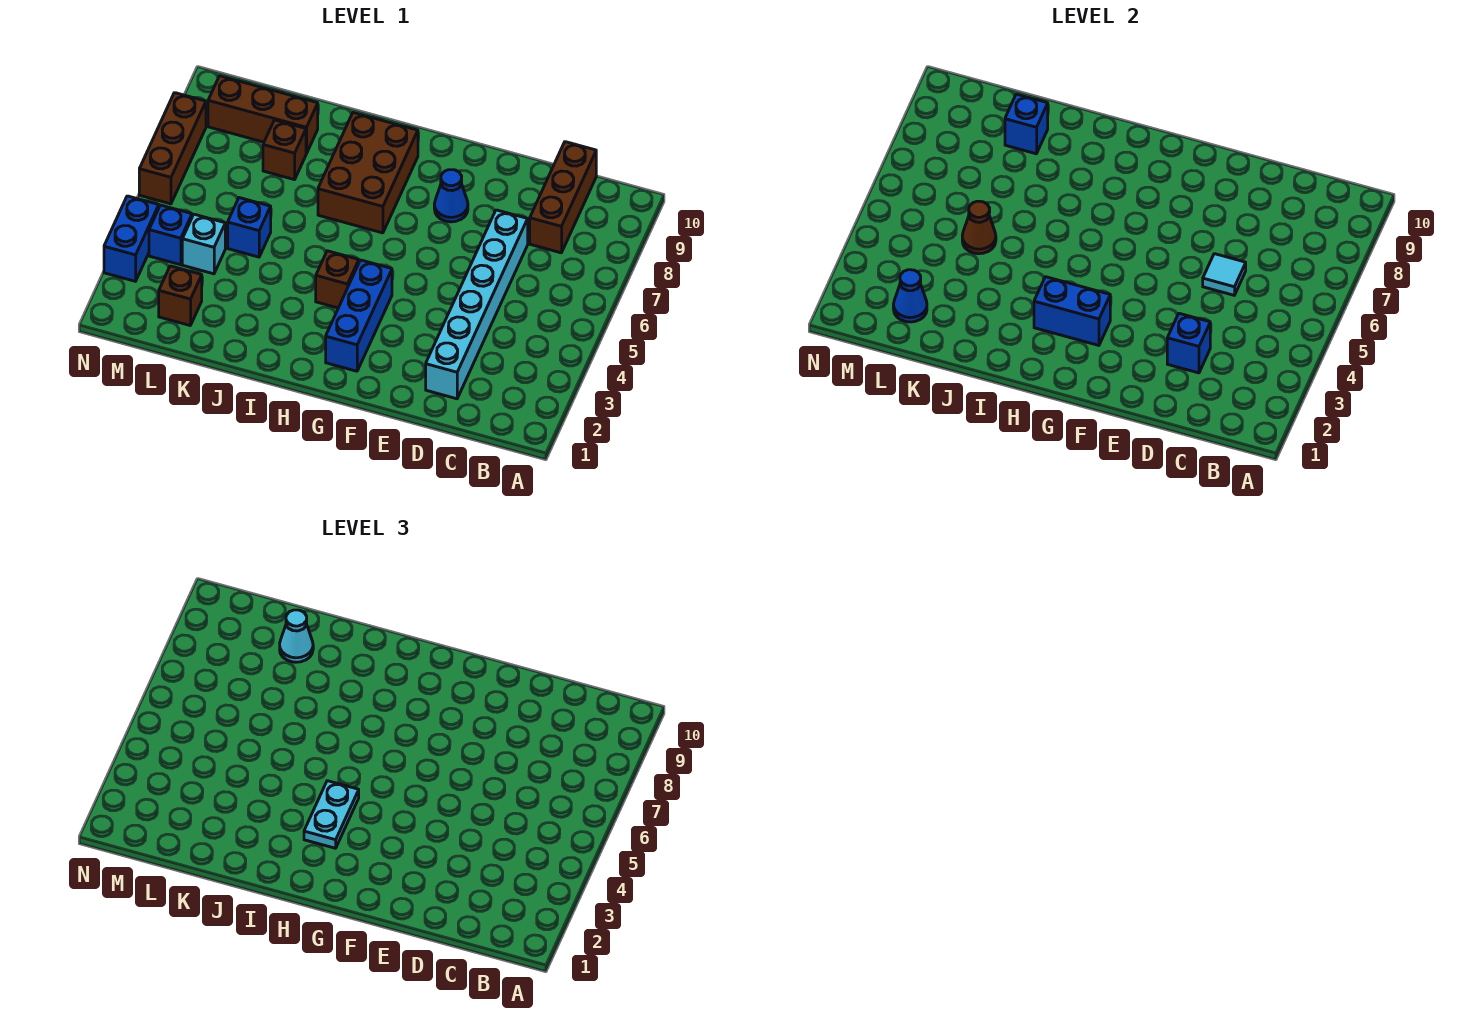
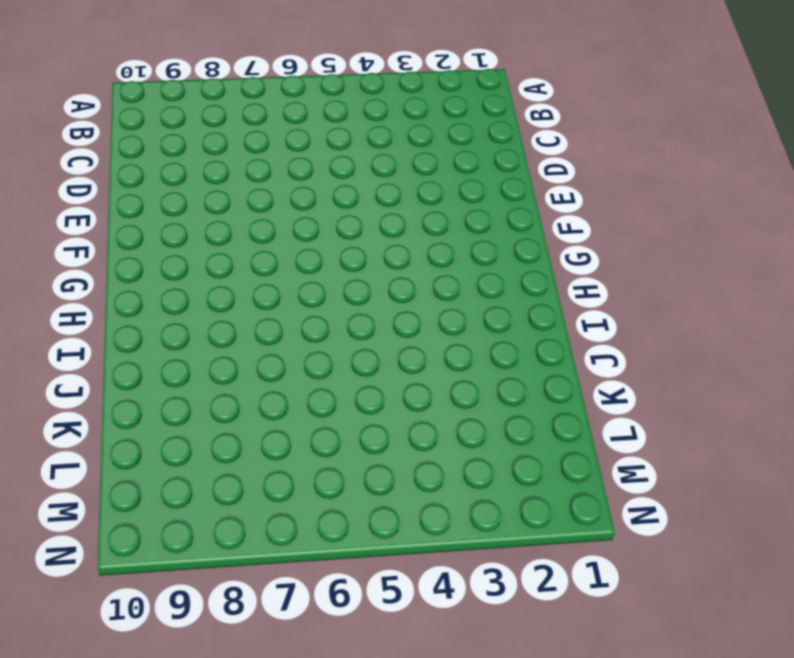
none -> brown brick C8:C10 level 1
none -> cyan brick D2:D7 level 1
none -> blue cone F8 level 1

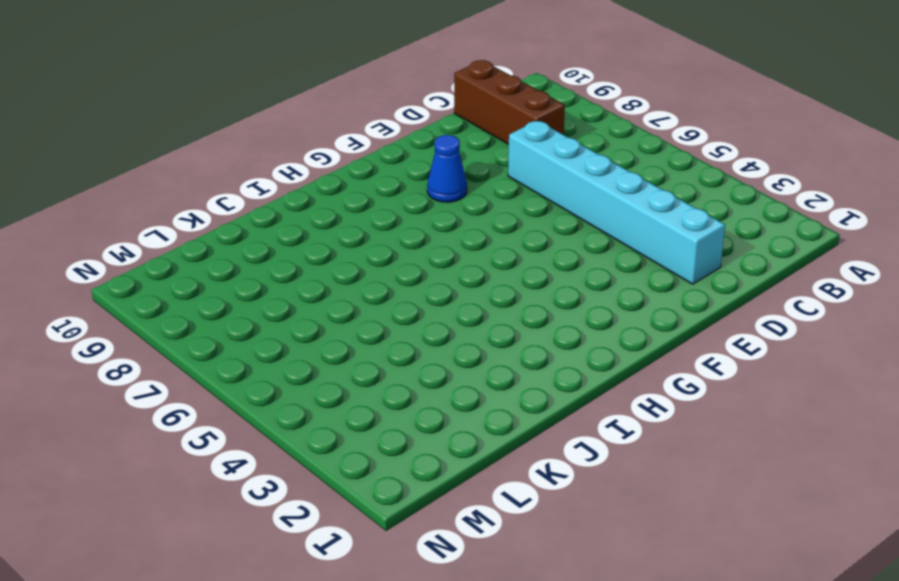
none -> blue brick G2:G4 level 1
none -> brown brick H4 level 1
none -> brown brick H7:I9 level 1

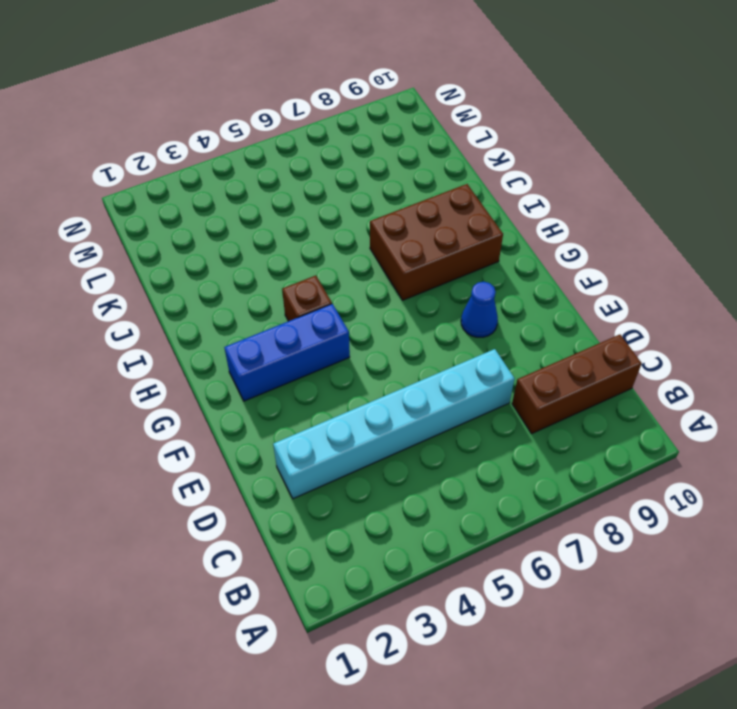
none -> blue brick K5 level 1
none -> brown brick K8 level 1
none -> brown brick K9:M9 level 1

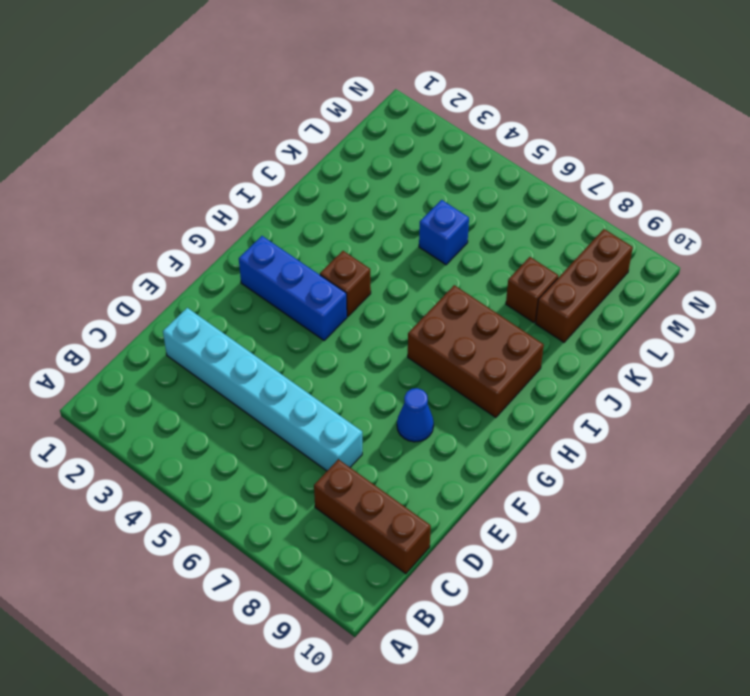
none -> brown brick L2 level 1
none -> cyan brick L4 level 1
none -> blue brick M4 level 1

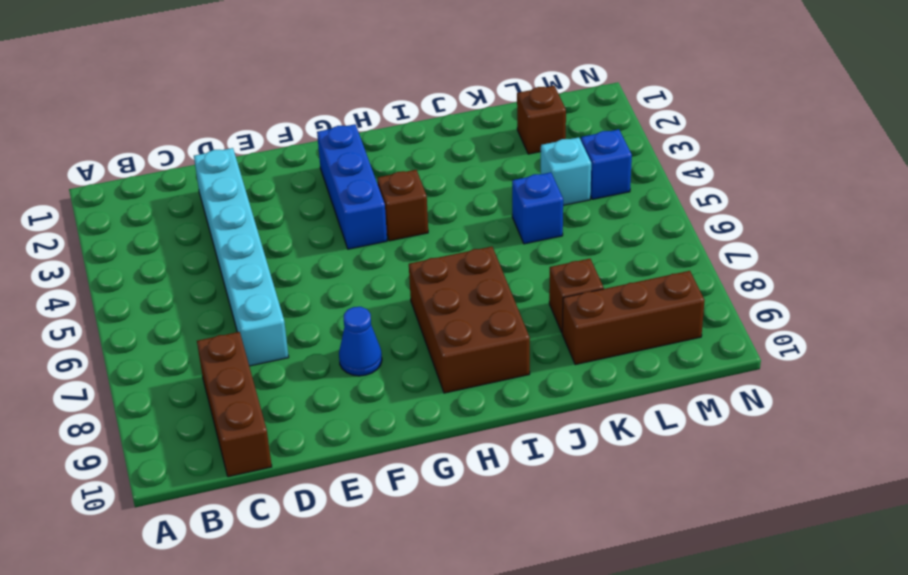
none -> blue brick N3:N4 level 1
none -> brown brick N6:N8 level 1
none -> blue brick D3 level 2

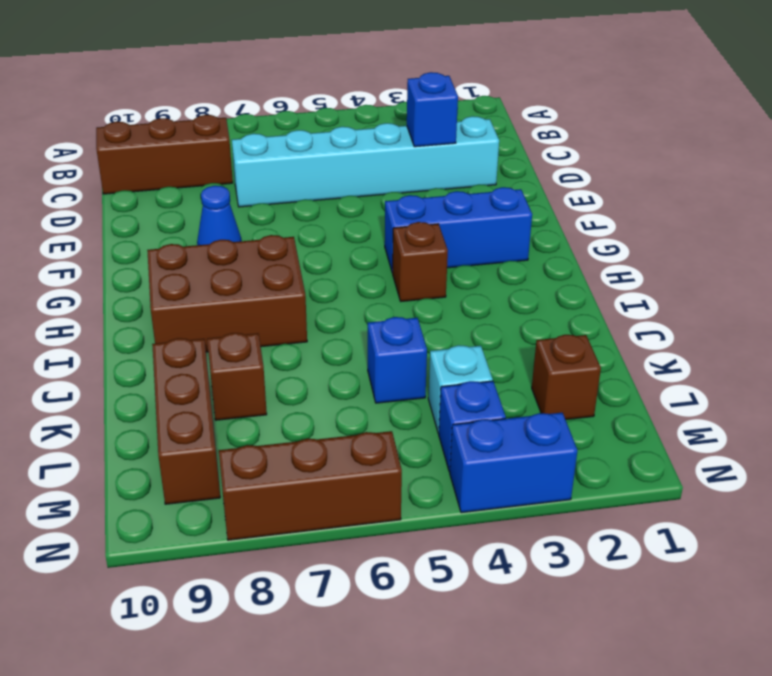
none -> cyan tile D6 level 2
none -> blue brick G3:H3 level 2
none -> brown cone K5 level 2

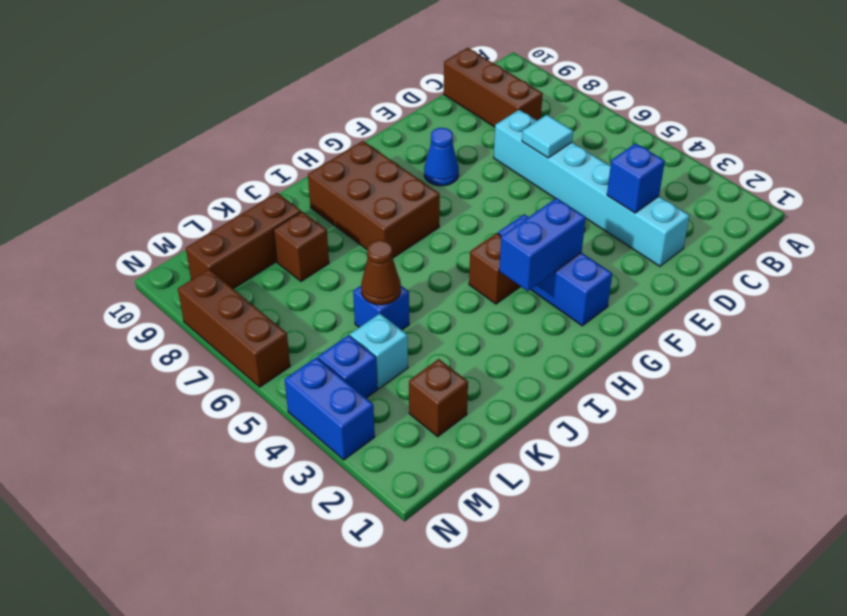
none -> blue brick K9 level 2
none -> blue cone L2 level 2
none -> cyan plate H3:H4 level 3

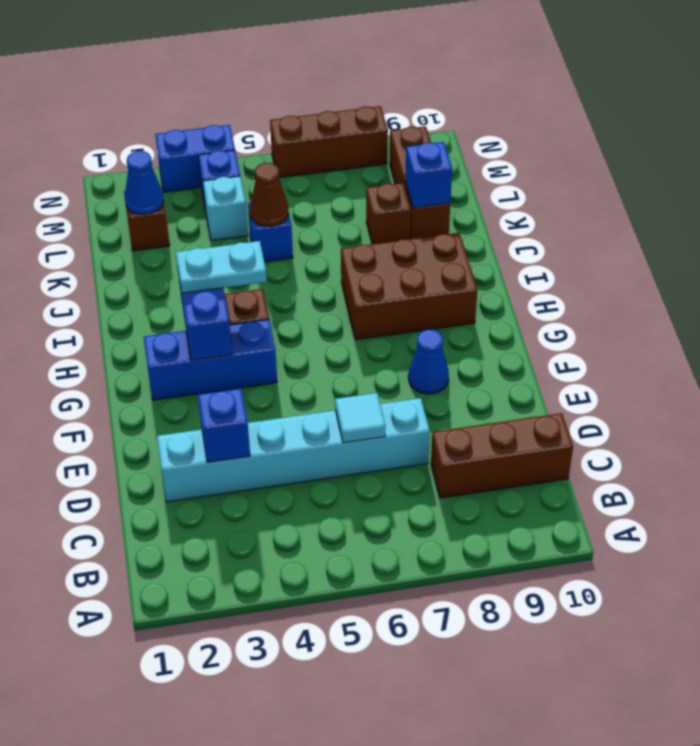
none -> cyan cone K9 level 3

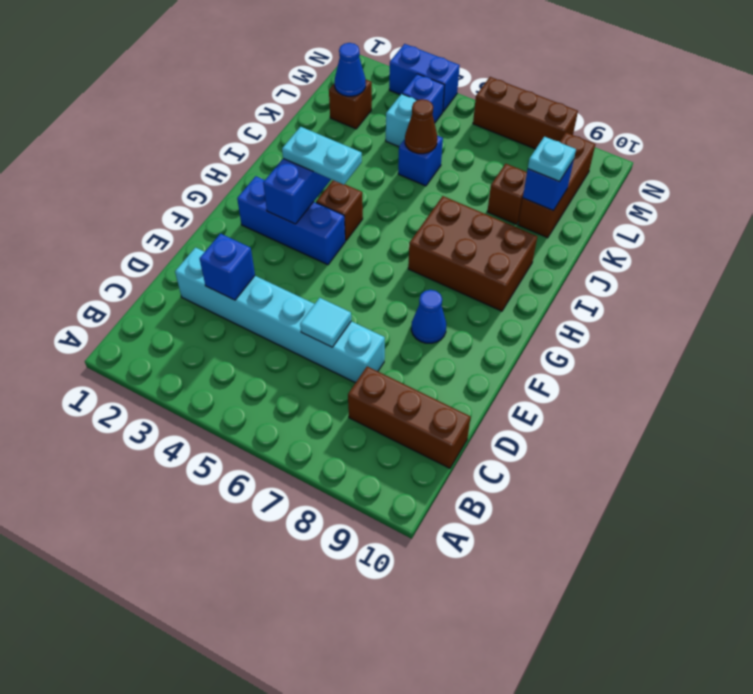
cyan plate K9 level 3 -> cyan cone K9 level 3

